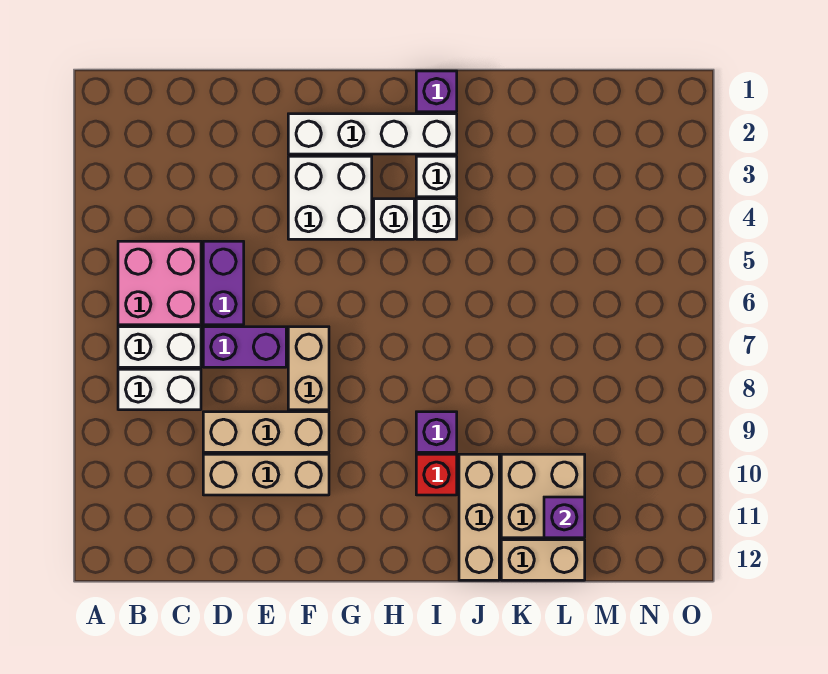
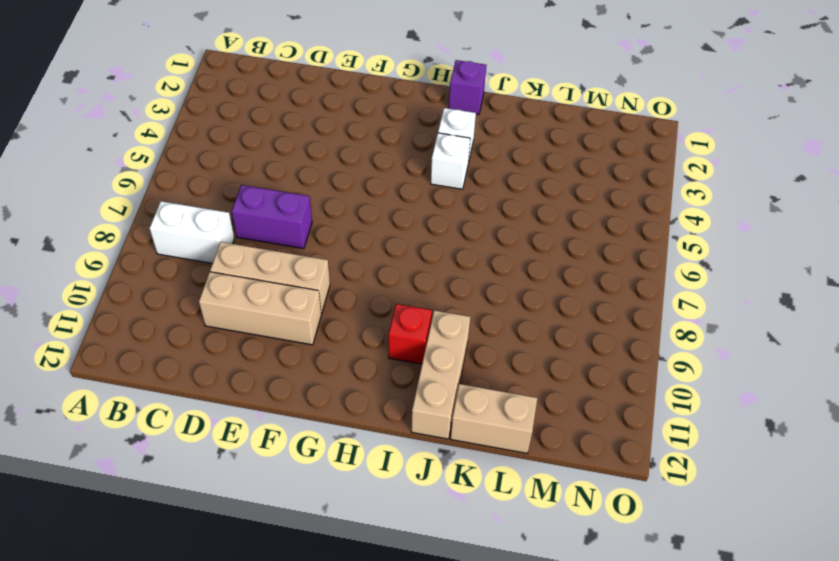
none -> pink brick B5:C6 level 1
none -> white brick B7:C7 level 1
none -> purple brick D5:D6 level 1

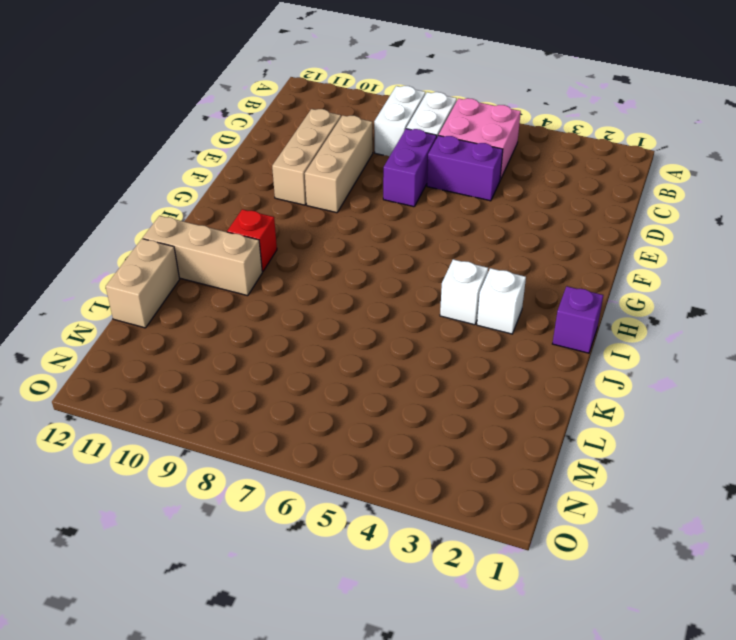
none -> white brick F2:I2 level 1
none -> white brick F3:G4 level 1
none -> tan brick F7:F8 level 1

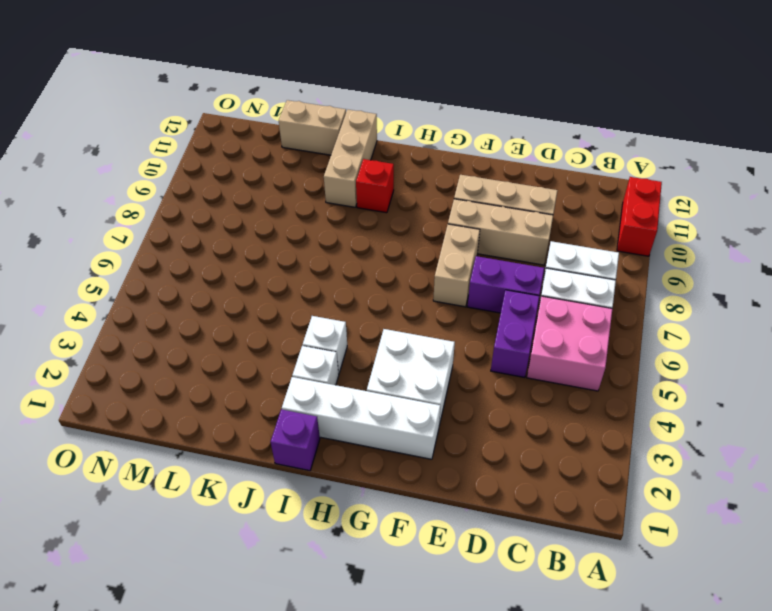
red brick A10:A11 level 1 -> none
none -> white brick H4 level 1
none -> purple brick I9 level 1
none -> tan brick K10:L11 level 1

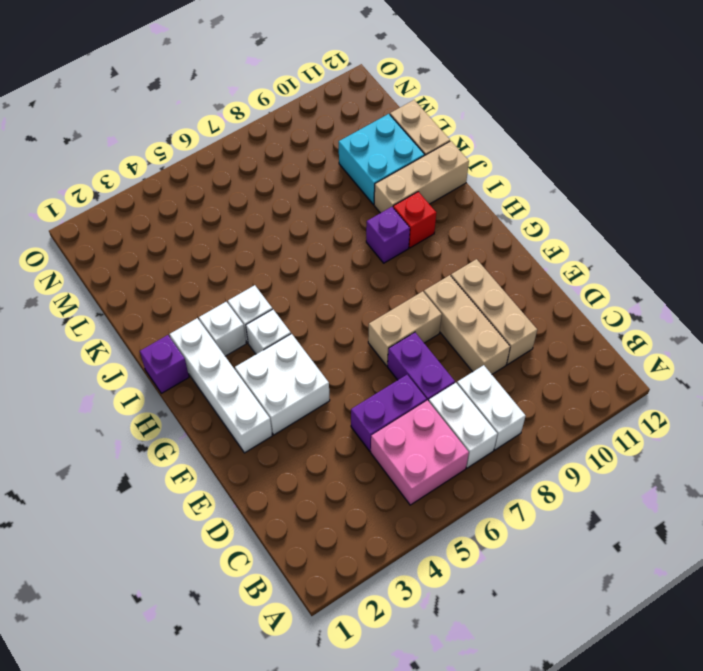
cyan brick K10:L11 level 1 -> tan brick K10:L11 level 1
none -> purple brick L11 level 2

